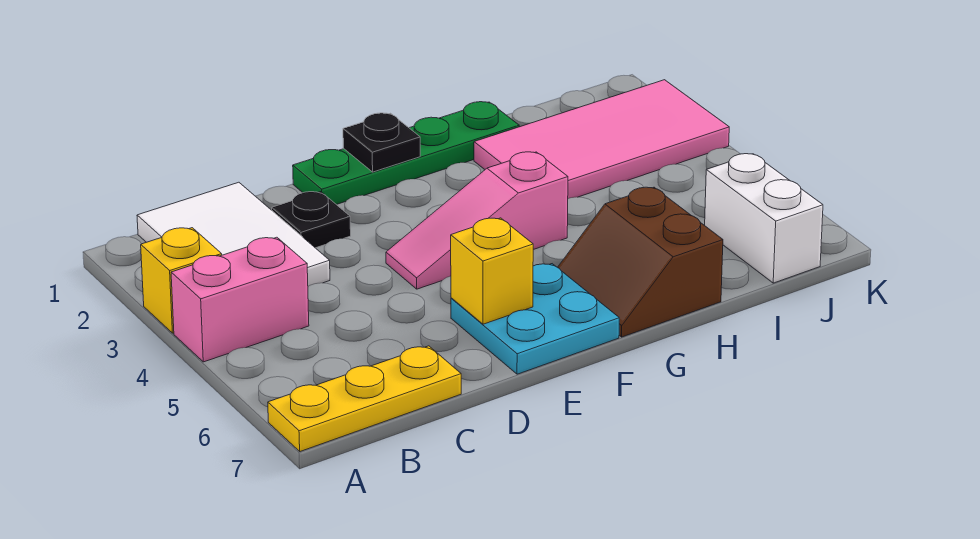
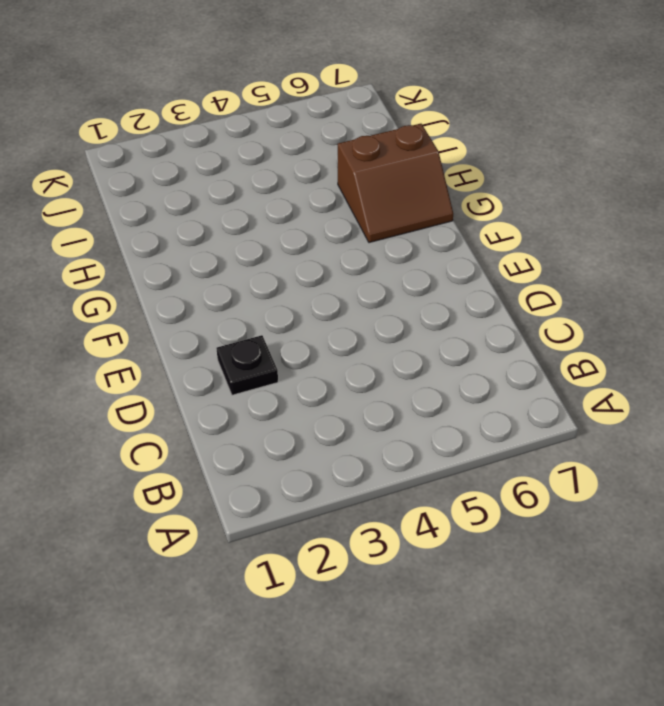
none -> yellow brick A3 level 1
none -> pink brick A4:B4 level 1
none -> yellow plate A7:C7 level 1

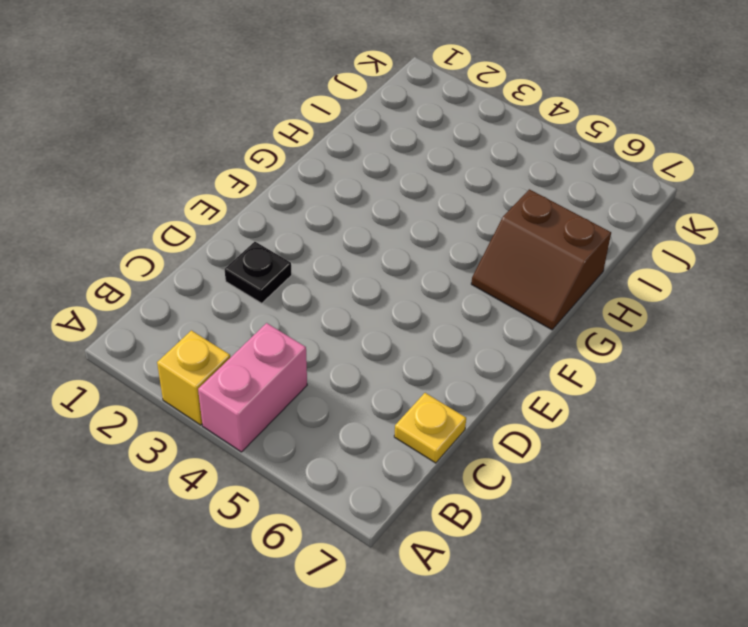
yellow plate C7 level 1 -> yellow plate A7:C7 level 1
none -> white tile B1:C3 level 1
none -> green plate E1:H1 level 1
none -> pink slope E4:G4 level 1 top G

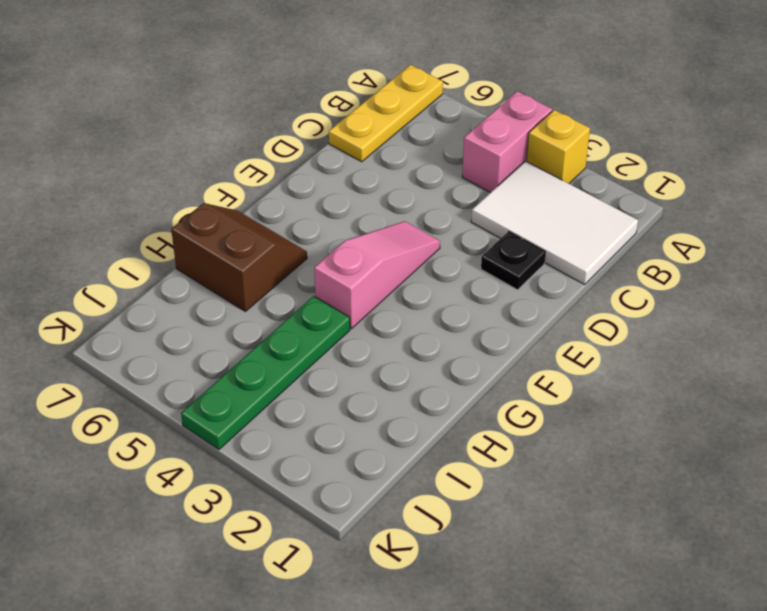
green plate H4:K4 level 1 -> green plate E1:H1 level 1
none -> cyan plate E6:F7 level 1
none -> pink tile H2:K3 level 1
none -> white brick J6:J7 level 1

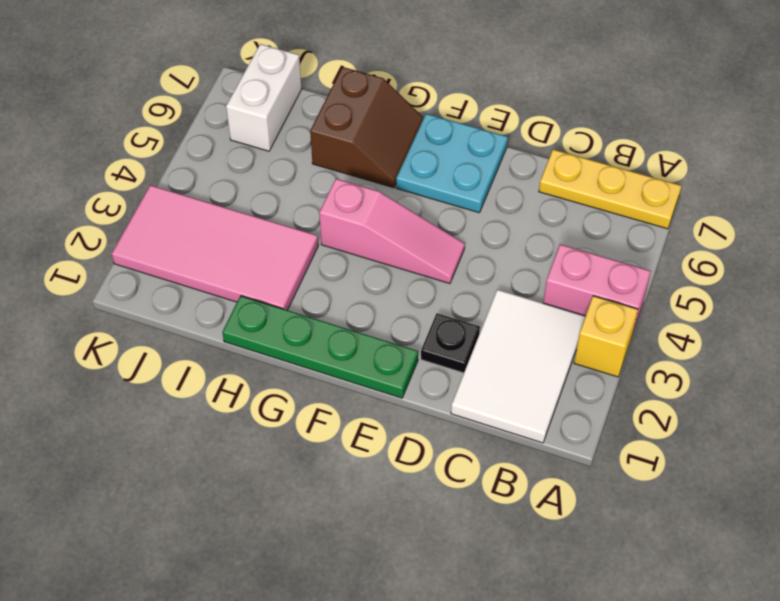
none -> yellow brick E6 level 2
none -> black plate F1 level 2

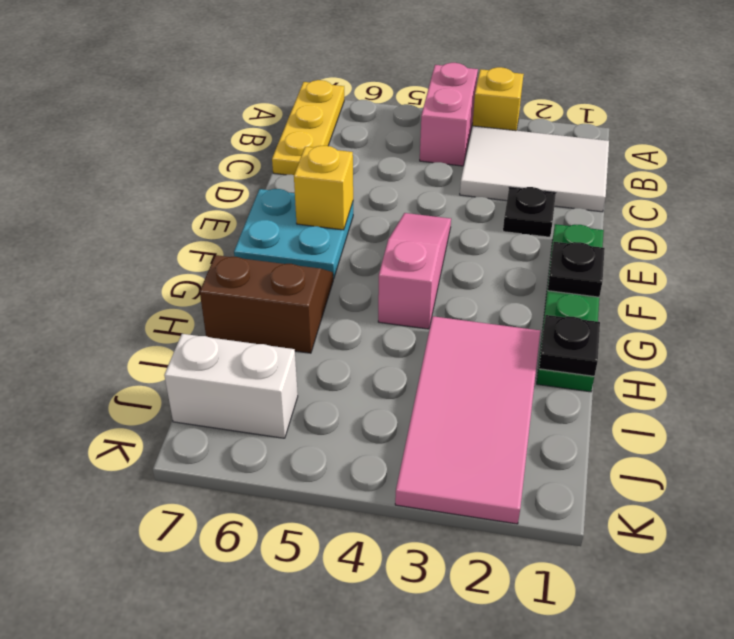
black plate H1 level 2 -> none

